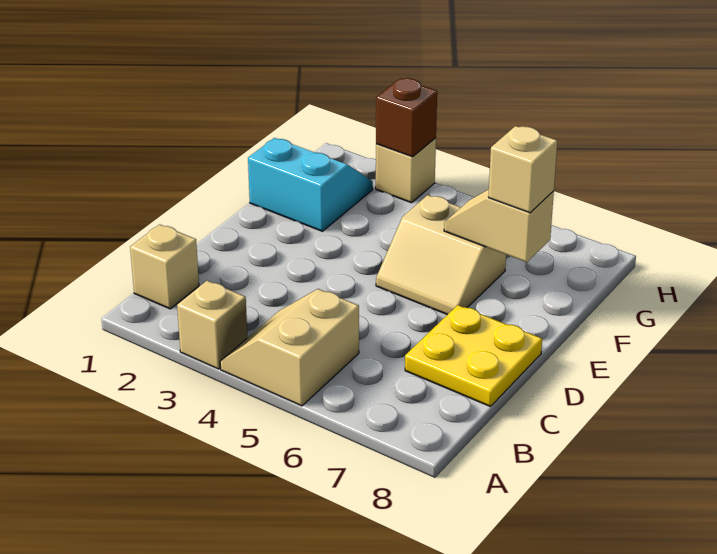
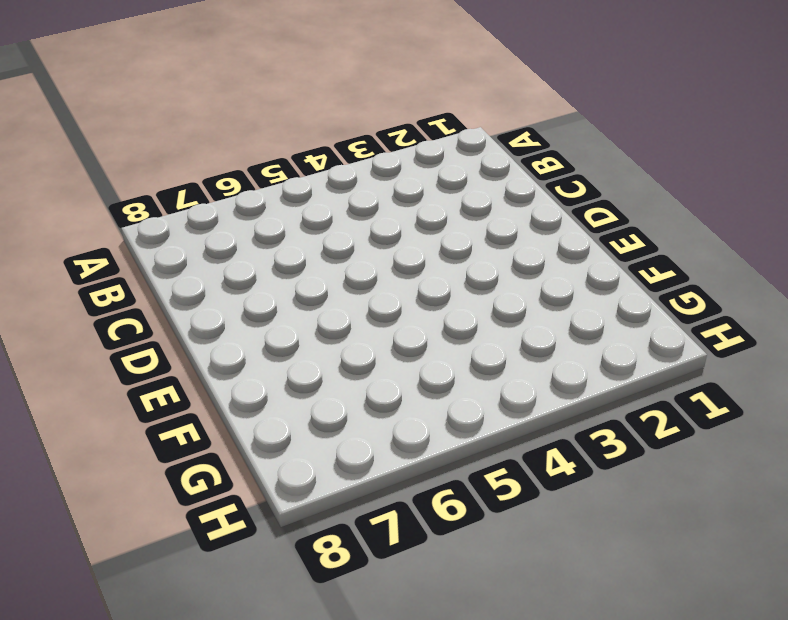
none -> tan brick A3 level 1
none -> tan slope A4:B5 level 1 top 5

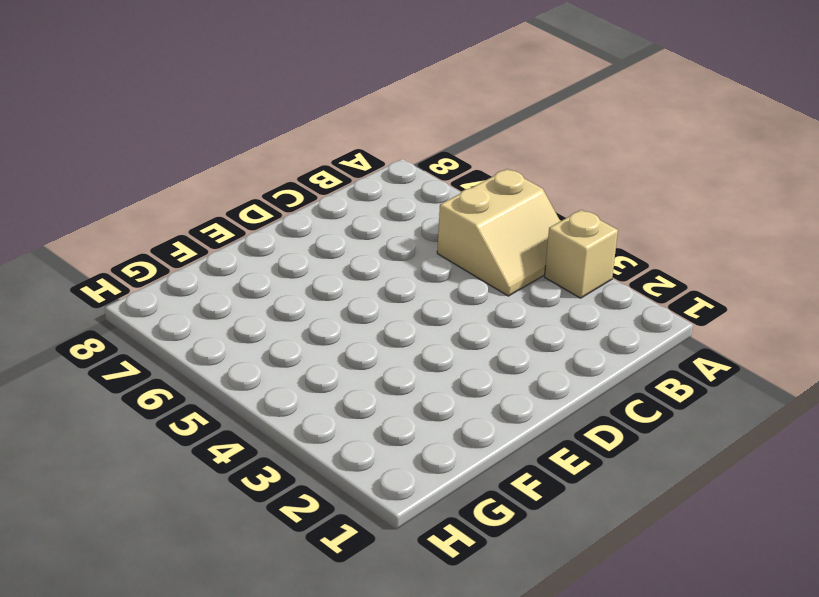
none -> tan brick B1 level 1
none -> yellow plate C7:D8 level 1

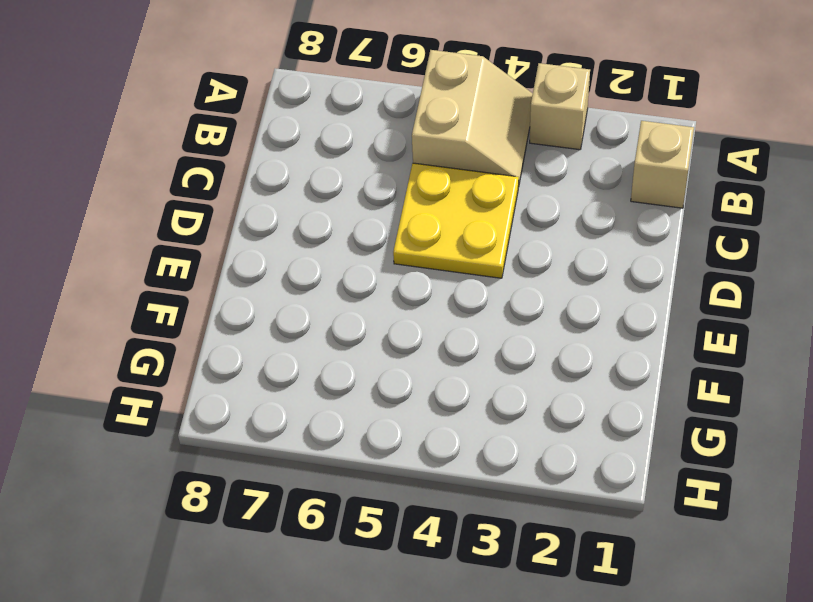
yellow plate C4:D5 level 1 -> yellow plate C7:D8 level 1
none -> tan slope E5:F6 level 1 top F
none -> cyan slope F1:G2 level 1 top F

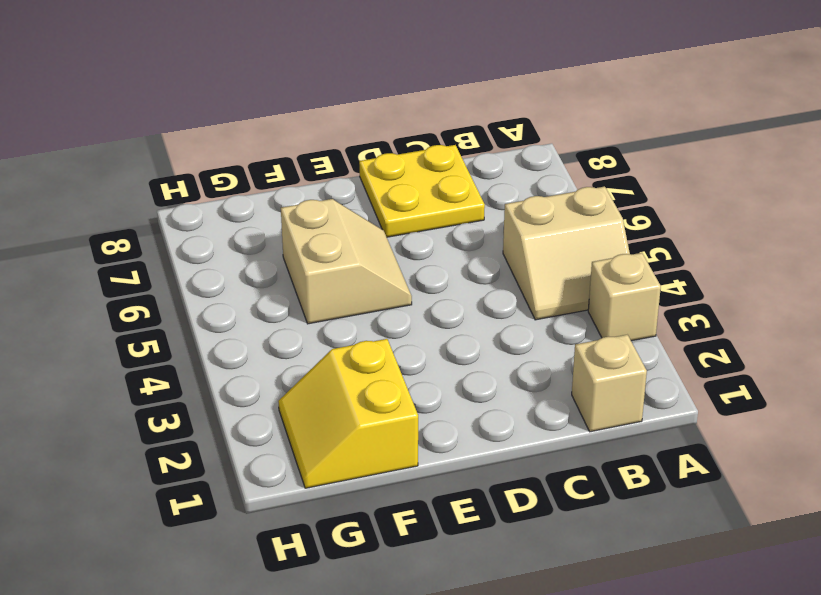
yellow slope F1:G2 level 1 top F -> cyan slope F1:G2 level 1 top F
none -> tan brick H3 level 1
none -> tan slope F6:F7 level 2 top 7

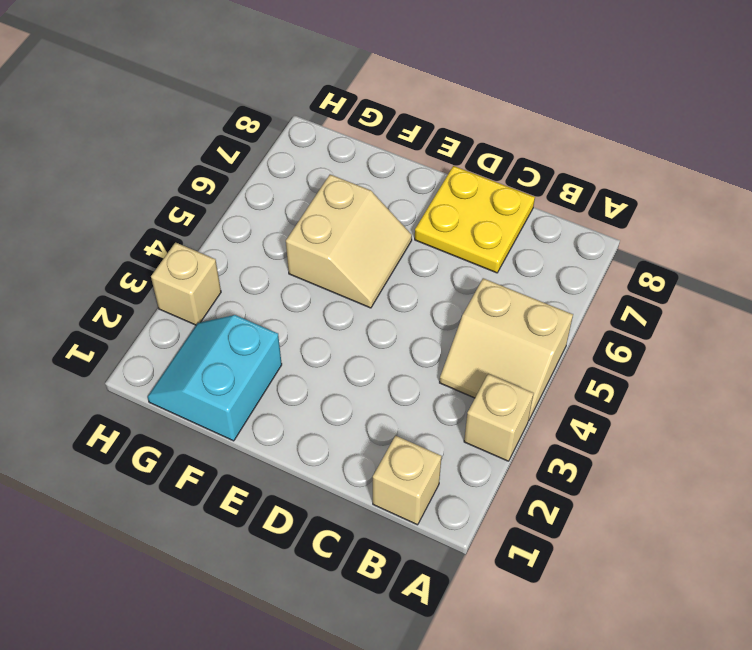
none -> tan slope F6:F7 level 2 top 7
none -> brown brick H3 level 2

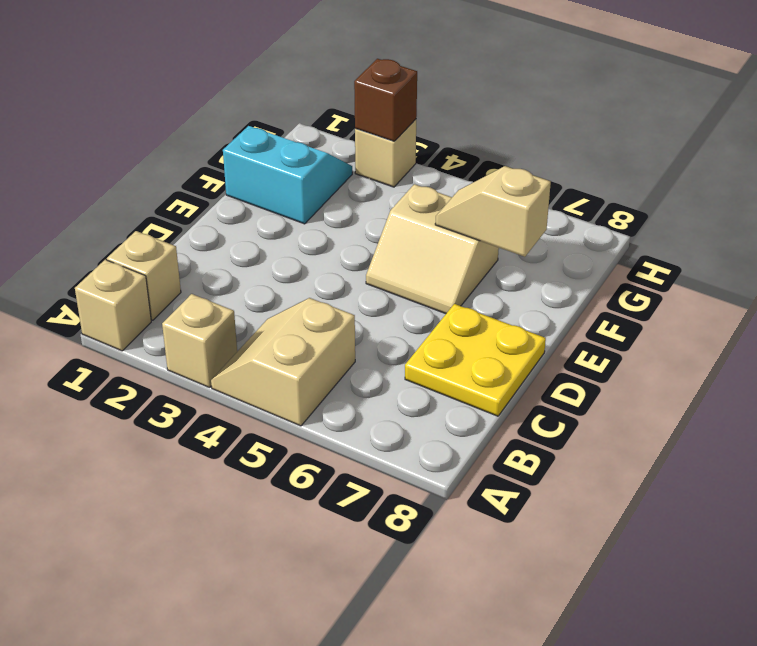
tan brick A1 level 1 -> tan brick F7 level 3

